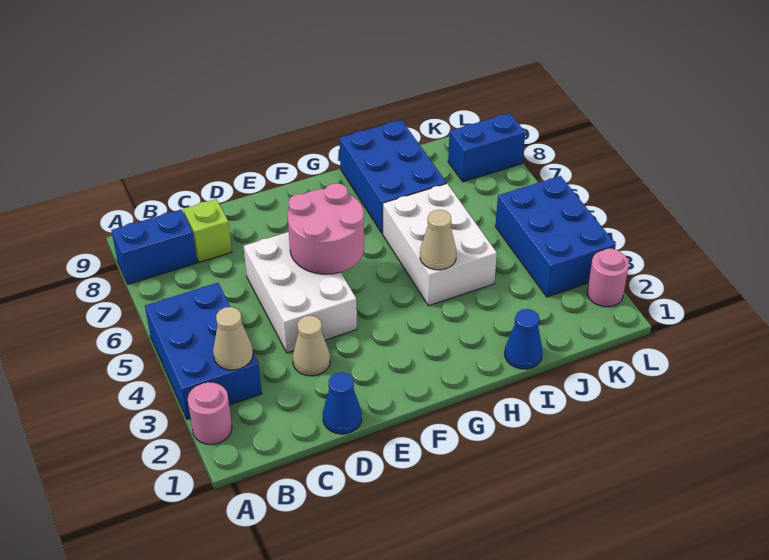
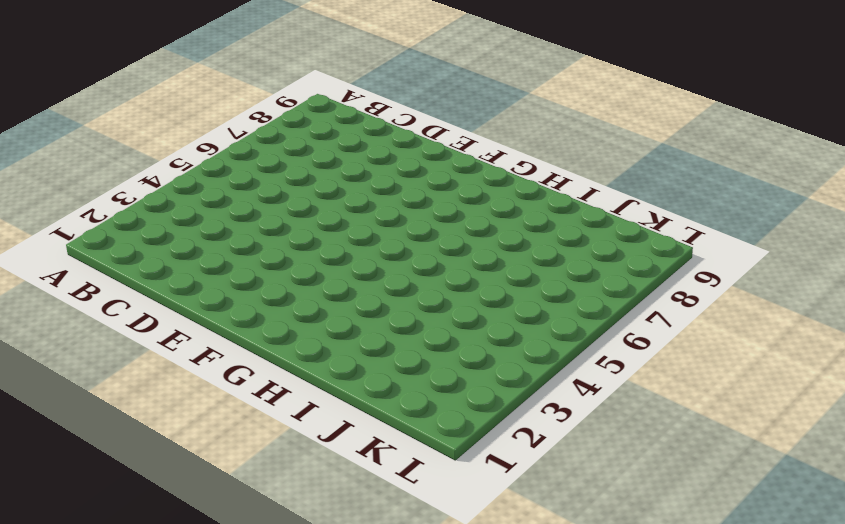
none -> pink round brick A2 level 1
none -> blue brick A3:B5 level 1
none -> blue brick A8:B8 level 1

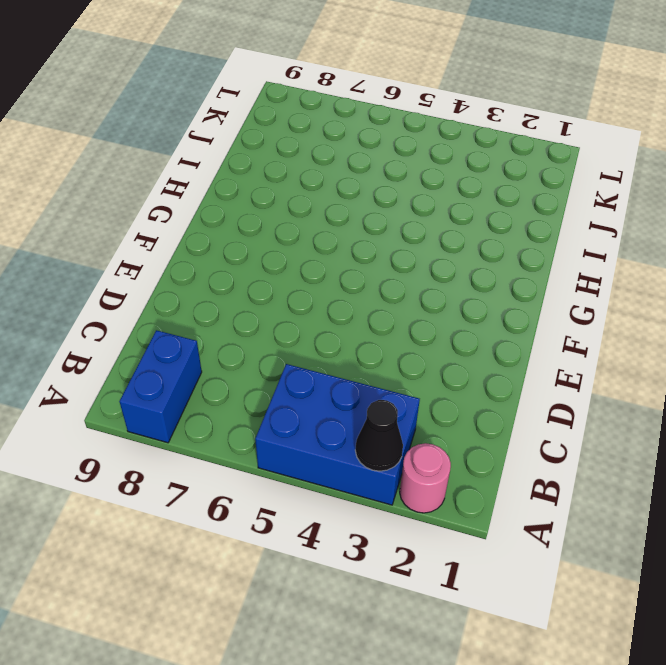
black cone A3 level 2 -> none
none -> lime brick C8 level 1
none -> blue cone D1 level 1
none -> tan cone D3 level 1

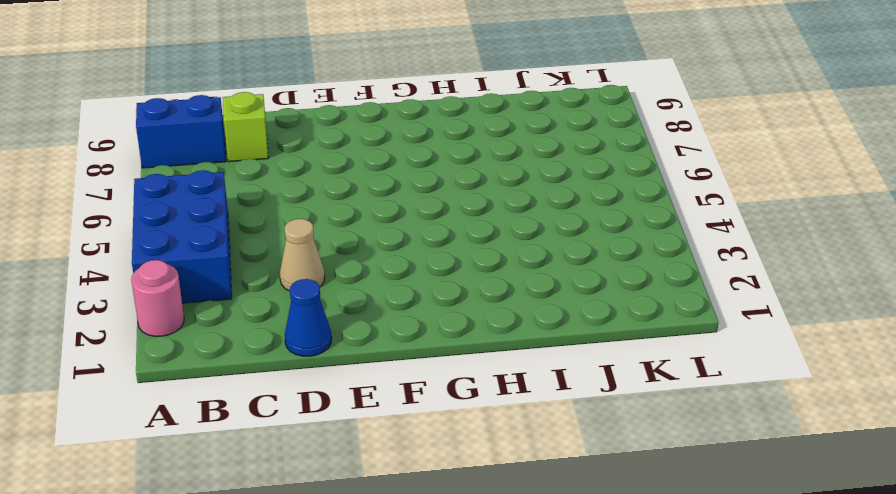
none -> white brick D4:E6 level 1
none -> white brick H4:I6 level 1
none -> blue brick H7:I9 level 1

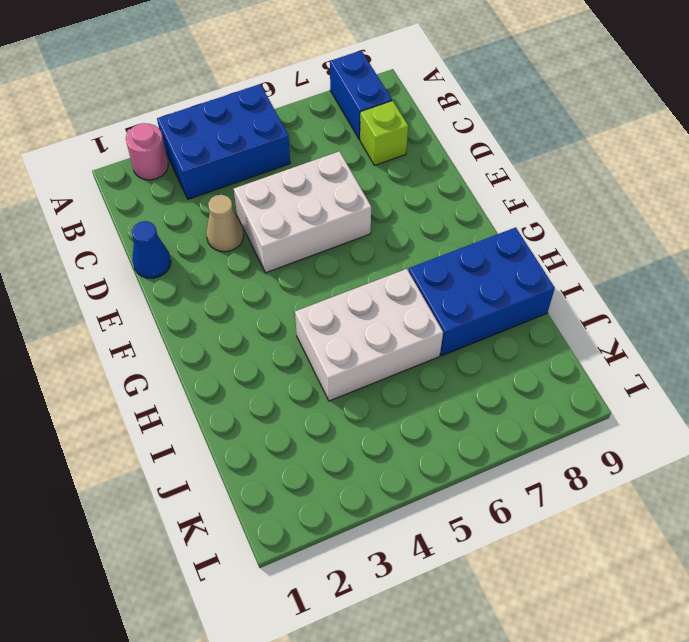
none -> blue cone I1 level 1
none -> blue brick K3:L5 level 1
none -> blue brick K8:L8 level 1

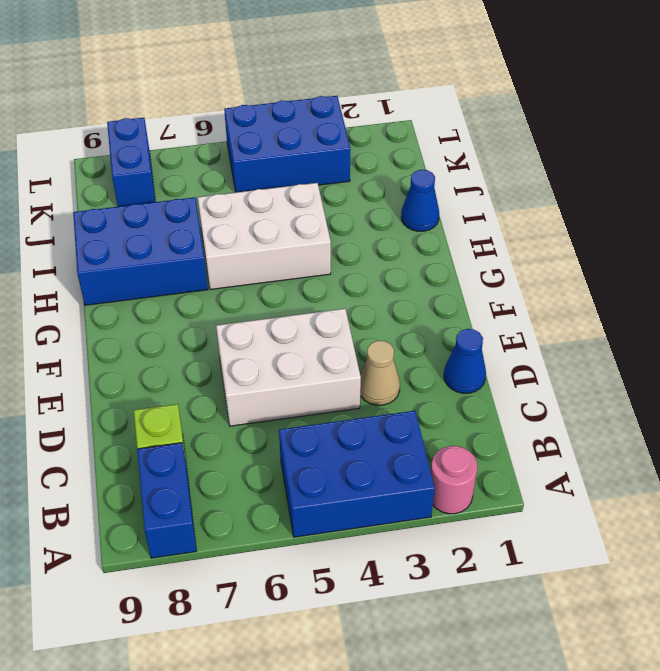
none -> pink round brick L2 level 1
none -> tan cone B3 level 2
none -> pink round brick E5:F6 level 2

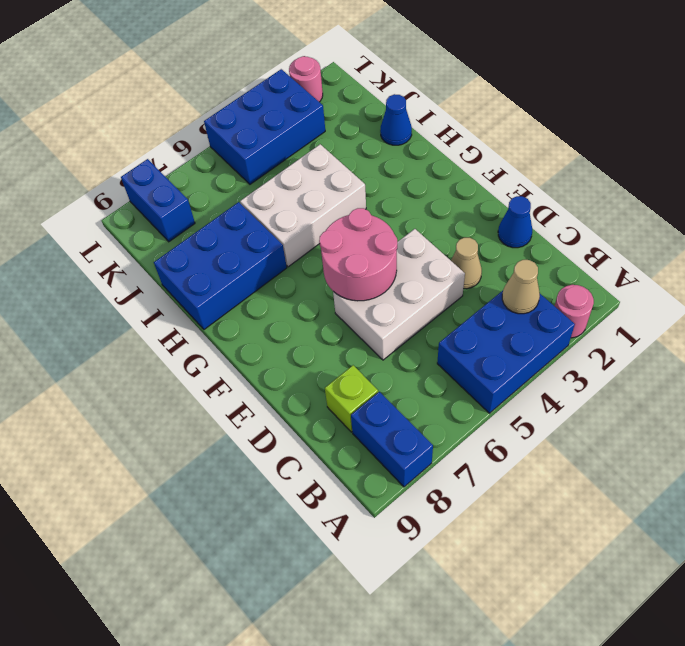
none -> tan cone H4 level 2

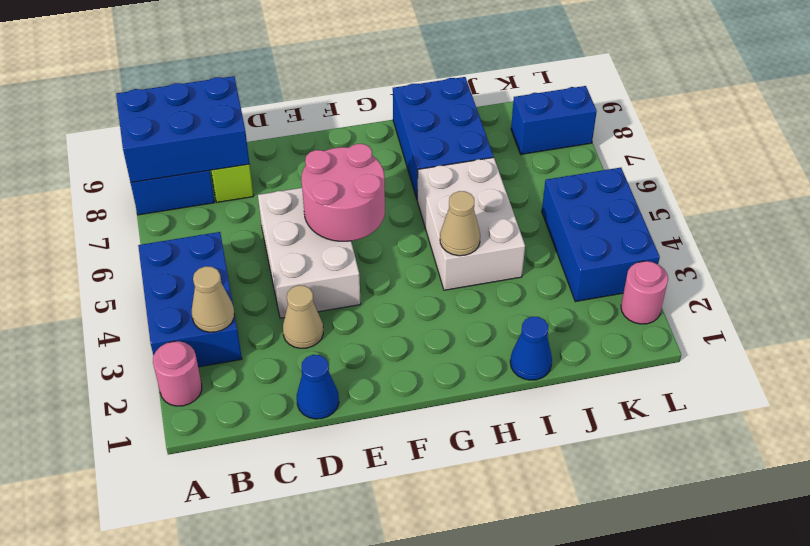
blue brick A8:C9 level 2 -> none

